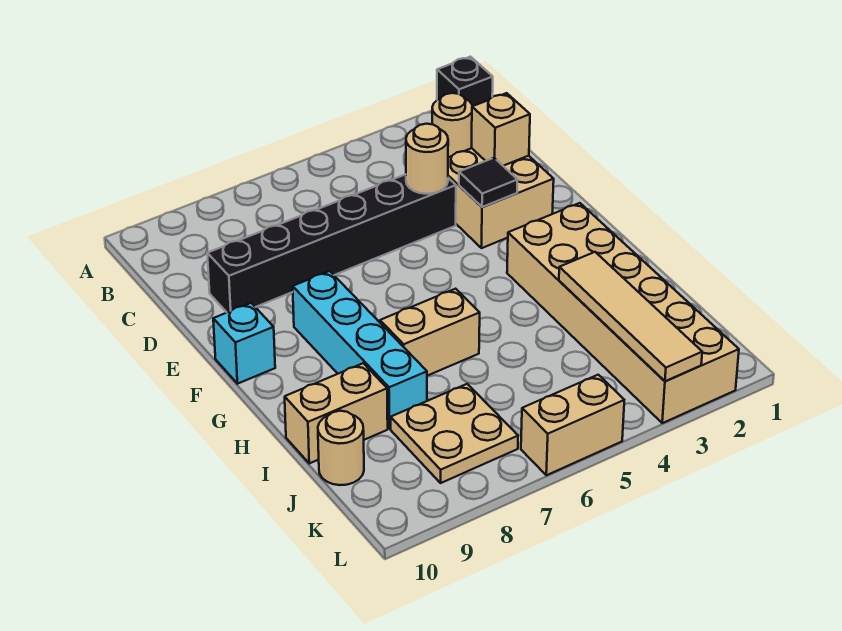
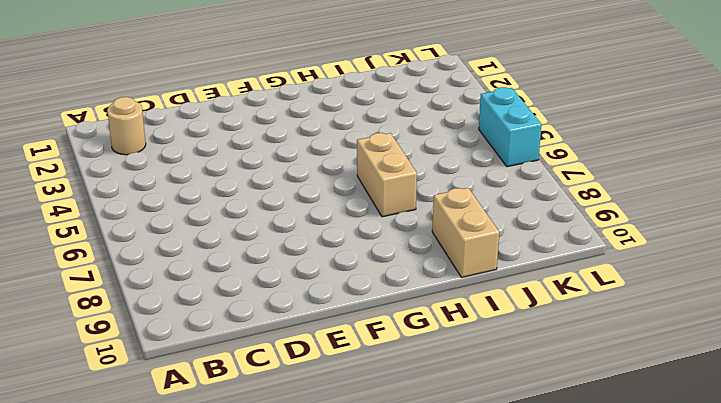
cyan brick L5:L6 level 1 -> tan brick L5:L6 level 1
none -> black brick A1 level 1
none -> tan brick D2:E3 level 1
none -> black brick D4:D9 level 1

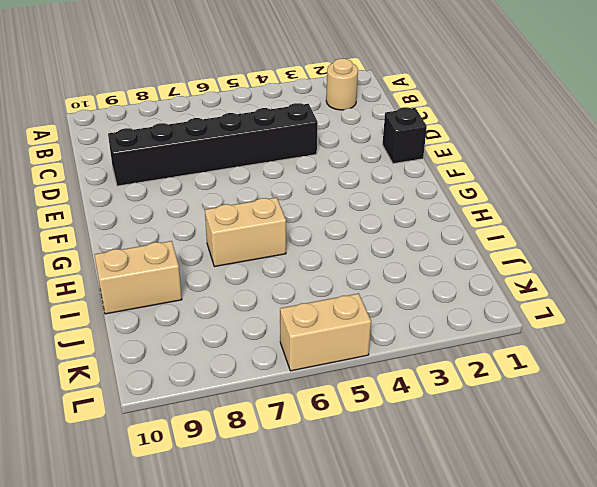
black brick E1 level 1 -> black brick A1 level 1
none -> tan brick D2:E3 level 1
none -> cyan brick F8:I8 level 1
none -> cyan brick F10 level 1

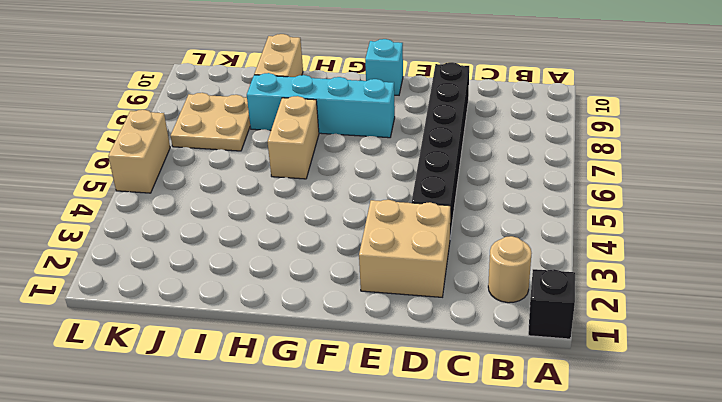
none -> tan brick G2:L3 level 1
none -> tan round brick J10 level 1
none -> tan brick D2 level 2

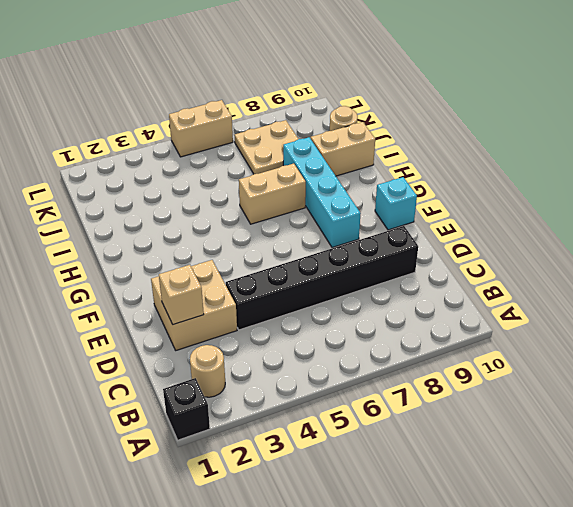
none -> tan brick G2:L3 level 1
none -> tan round brick D4 level 2
none -> black tile E3 level 2

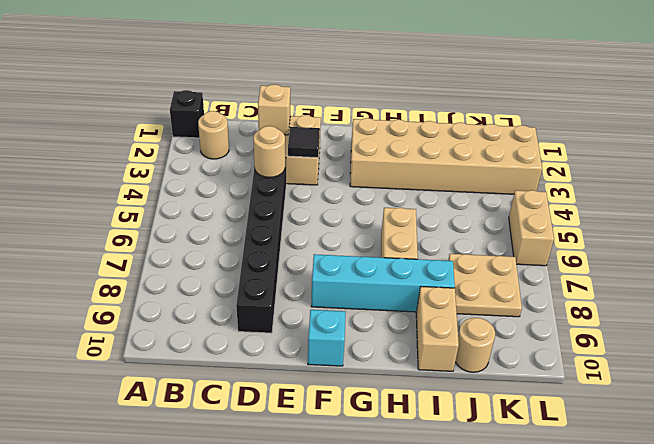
none -> tan tile I3:L3 level 2

